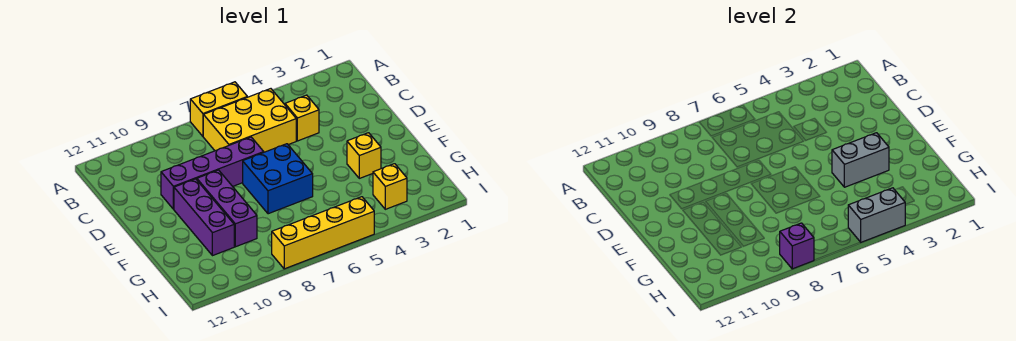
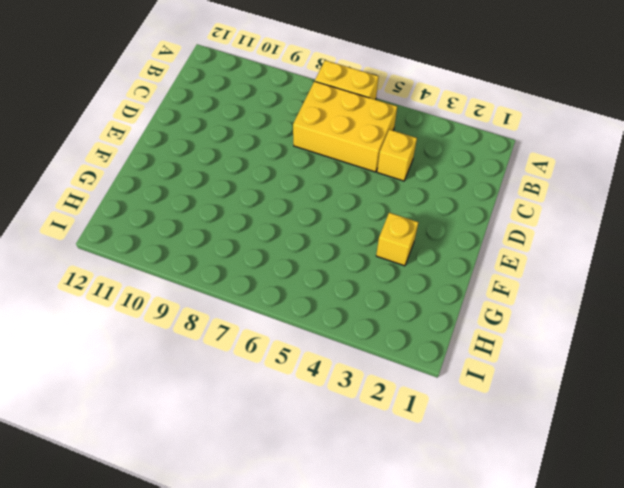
none -> purple brick D7:D10 level 1
none -> blue brick E6:F7 level 1
none -> purple brick E9:G9 level 1

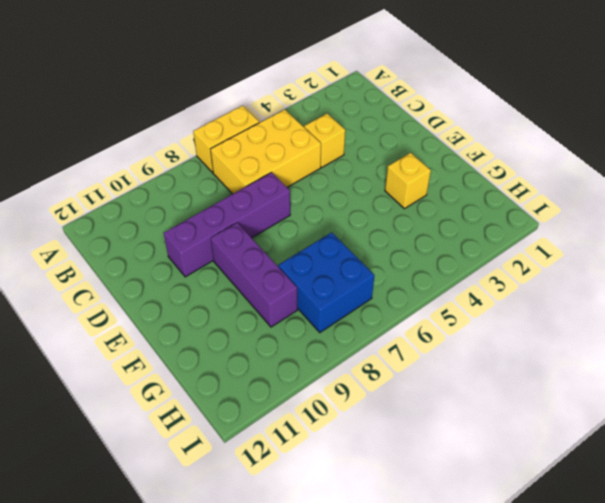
blue brick G7:H8 level 1 -> blue brick E6:F7 level 1
none -> purple brick E10:G10 level 1
none -> yellow brick H3 level 1
none -> yellow brick I5:I8 level 1

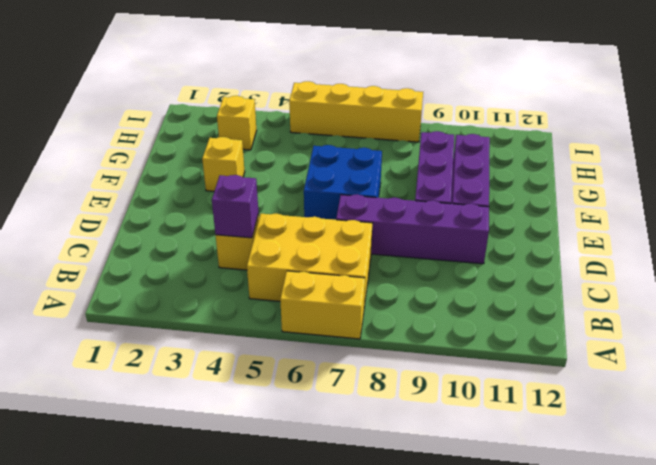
purple brick C4 level 2 -> purple brick I8 level 2
none -> grey brick F3:F4 level 2
none -> grey brick I4:I5 level 2

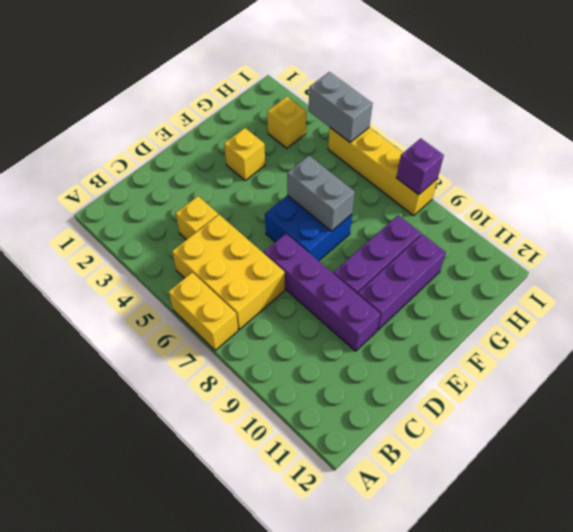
grey brick F6:F7 level 2 -> grey brick F3:F4 level 2

